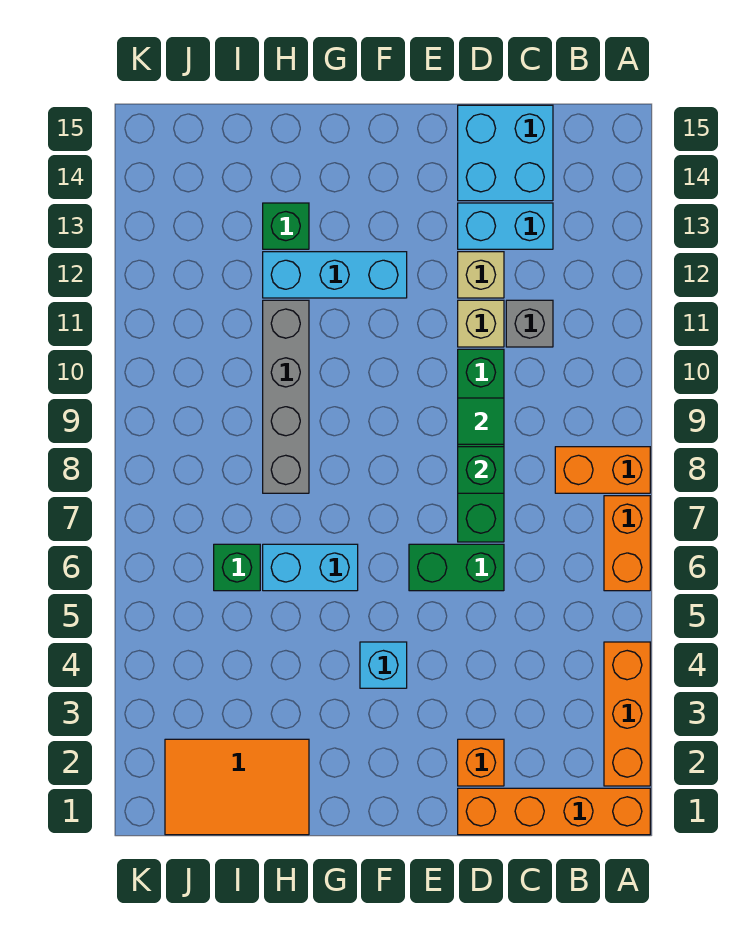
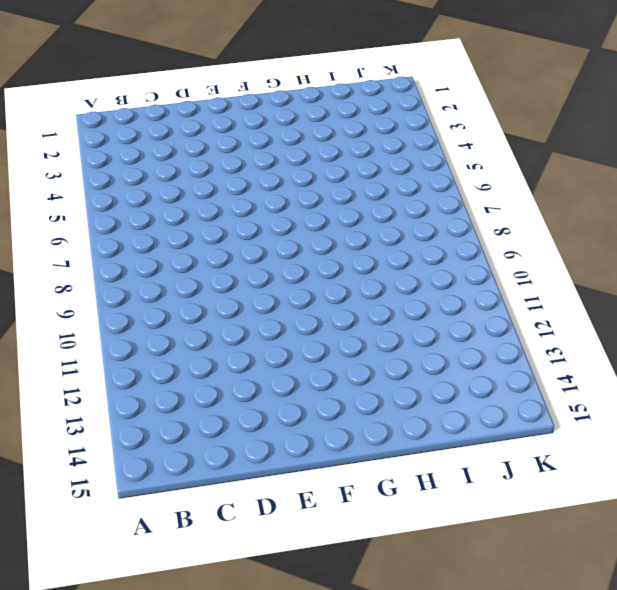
none -> orange brick A1:D1 level 1
none -> orange brick A2:A4 level 1
none -> orange brick A6:A7 level 1

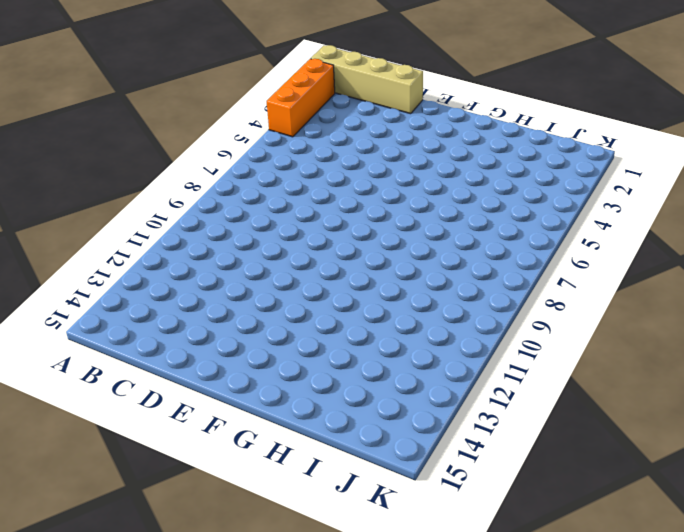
tan brick A1:D1 level 1 -> orange brick A1:D1 level 1
none -> orange brick A6:A7 level 1
none -> orange brick A8:B8 level 1
none -> grey brick C11 level 1

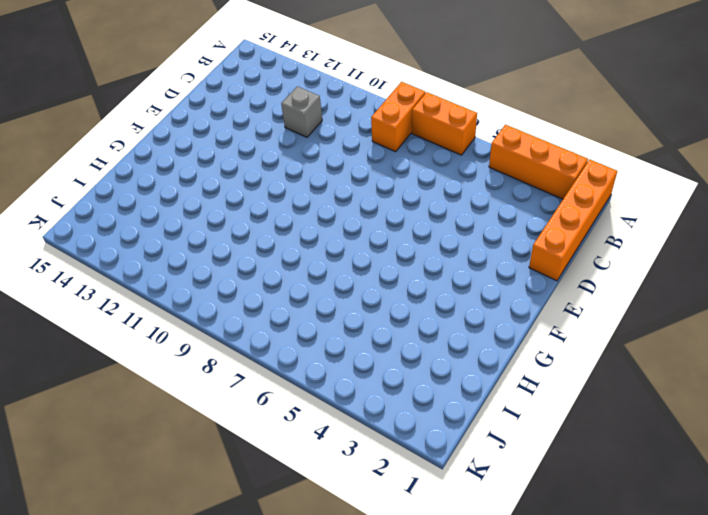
none -> cyan brick C13:D13 level 1
none -> cyan brick C14:D15 level 1
none -> orange brick D2 level 1

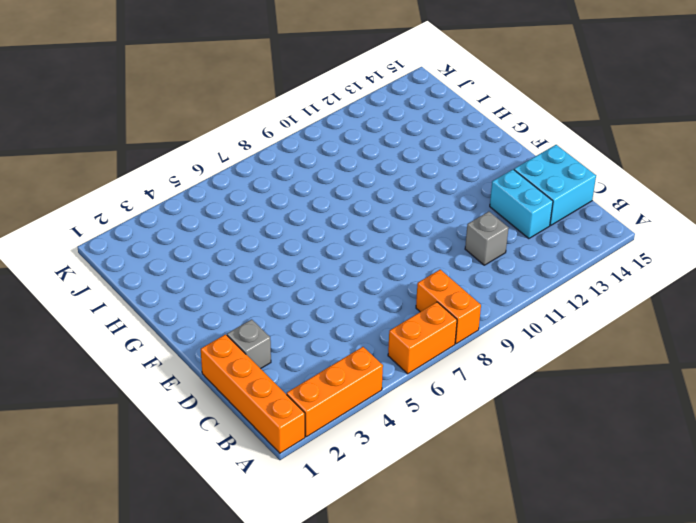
grey brick D2 level 1 -> orange brick D2 level 1
none -> green brick D6:E6 level 1
none -> green brick D7:D10 level 1
none -> tan brick D11 level 1

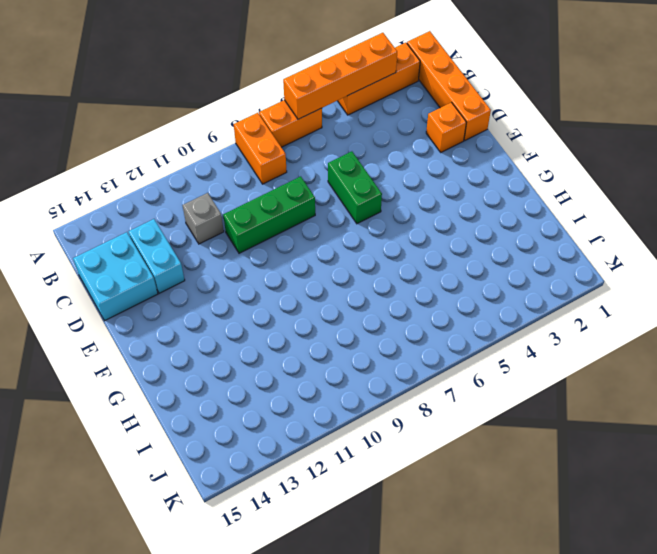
orange brick A3:A6 level 2 -> none
green brick D8:D10 level 1 -> green brick D7:D10 level 1
none -> tan brick D11 level 1
none -> tan brick D12 level 1
none -> cyan brick F4 level 1

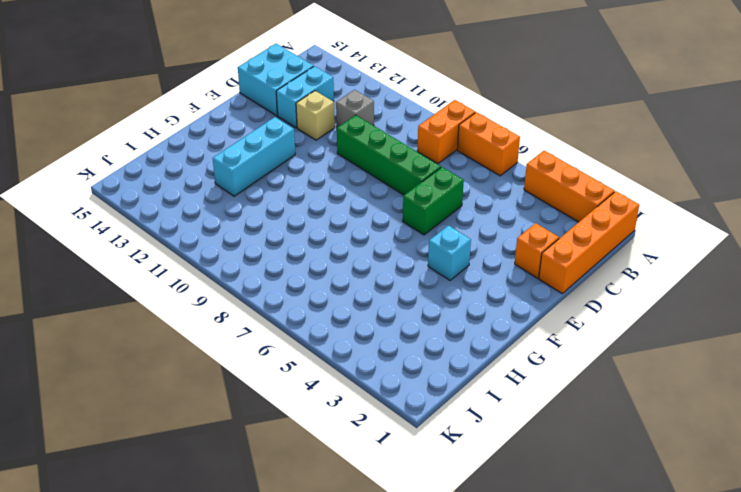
none -> tan brick D11 level 1
none -> cyan brick G6:H6 level 1
none -> orange tile H1:J2 level 1

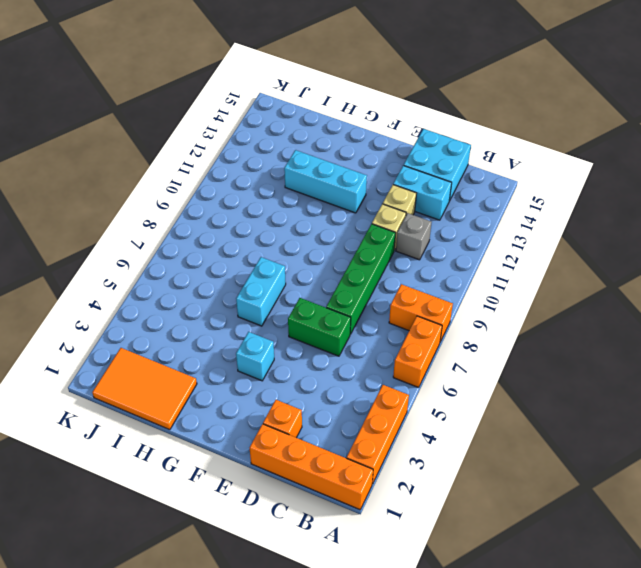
cyan brick G6:G7 level 1 -> cyan brick G6:H6 level 1
none -> grey brick H8:H11 level 1
none -> green brick H13 level 1
none -> green brick I6 level 1

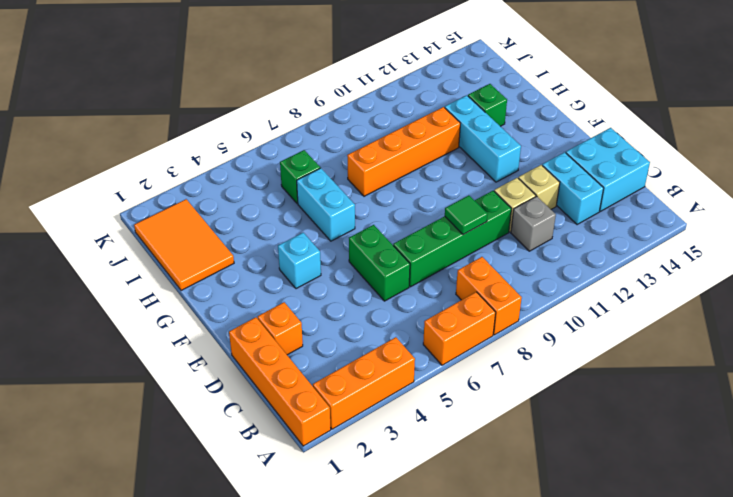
orange brick H8:H11 level 1 -> grey brick H8:H11 level 1
none -> green brick D8 level 2

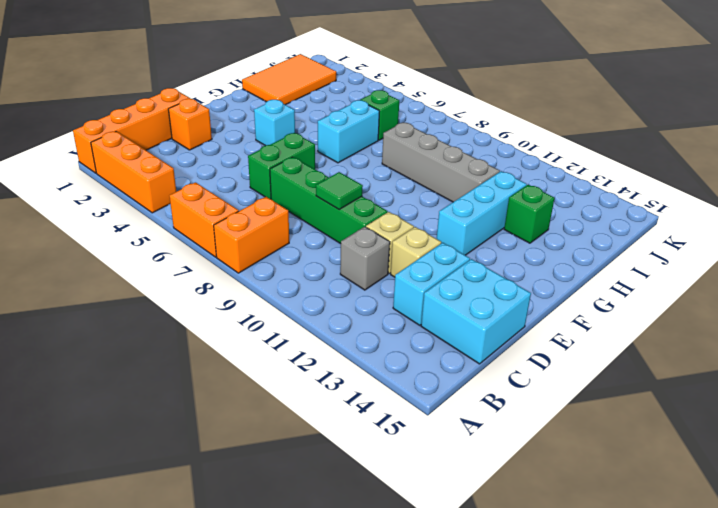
none -> green brick D8 level 2

